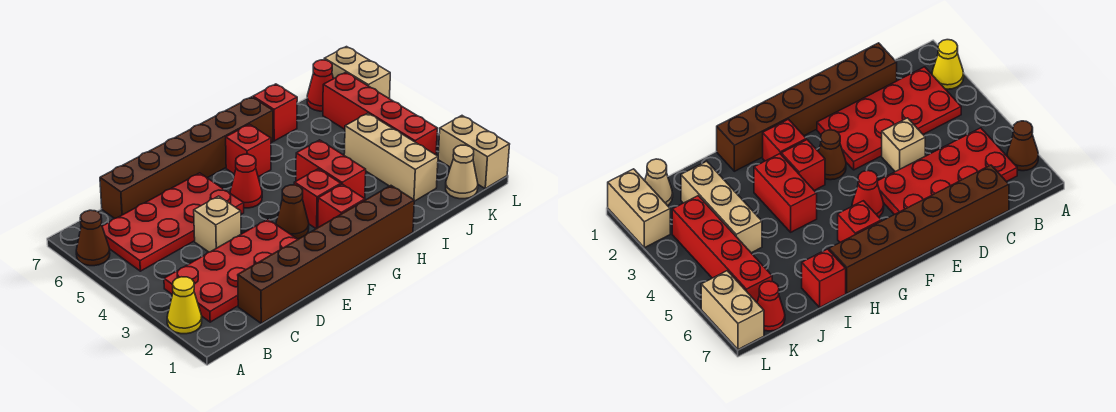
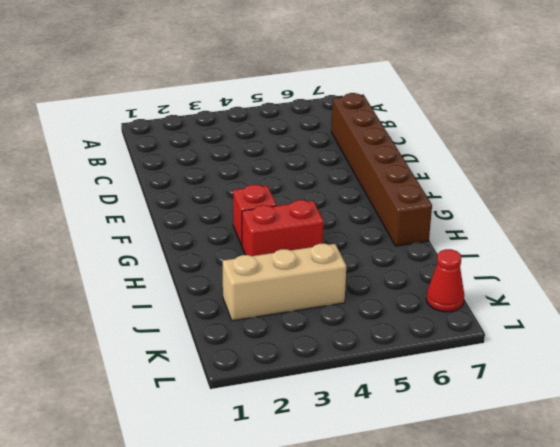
none -> yellow cone A2 level 1
none -> brown cone A6 level 1
none -> red plate B2:E3 level 1

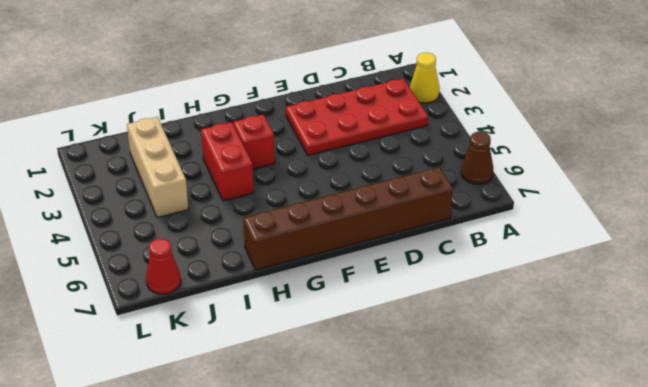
none -> red plate B5:E6 level 1
none -> brown brick C1:H1 level 1
none -> tan brick D4 level 1

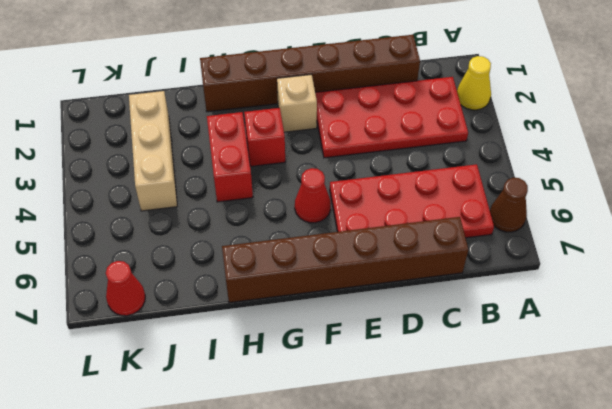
tan brick F2 level 1 -> tan brick D4 level 1
none -> brown cone F3 level 1
none -> red brick G2 level 1
none -> red brick G6 level 1

